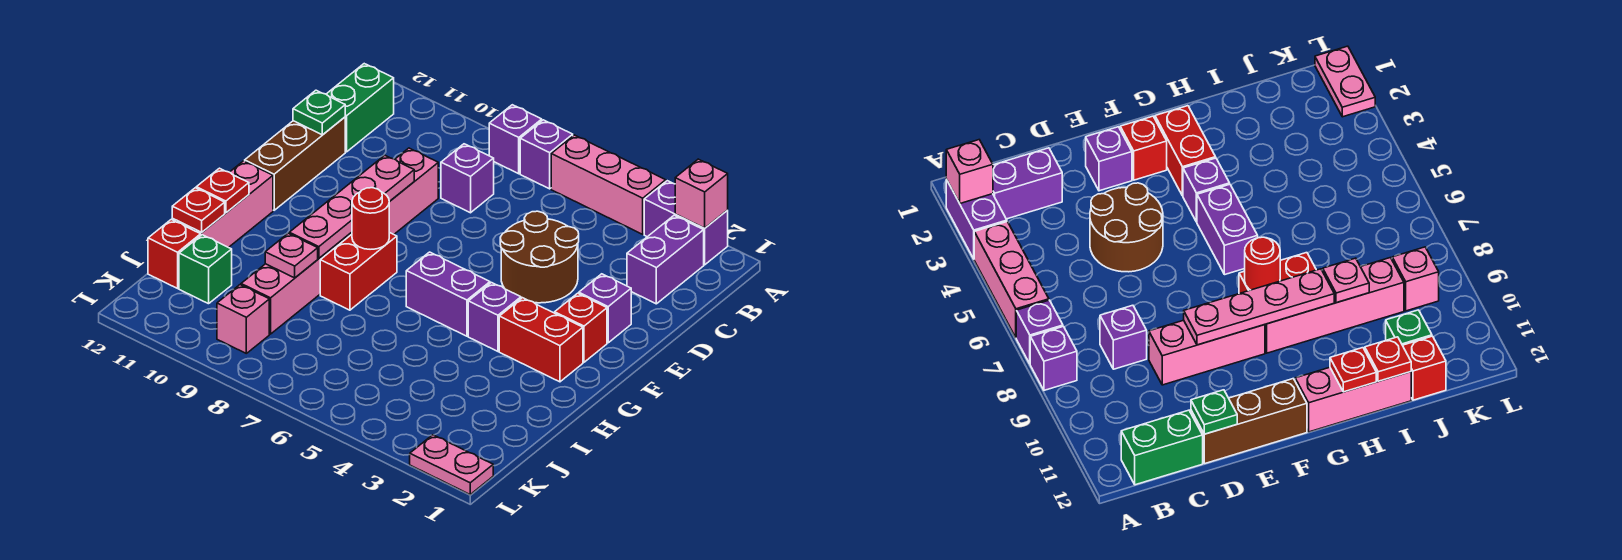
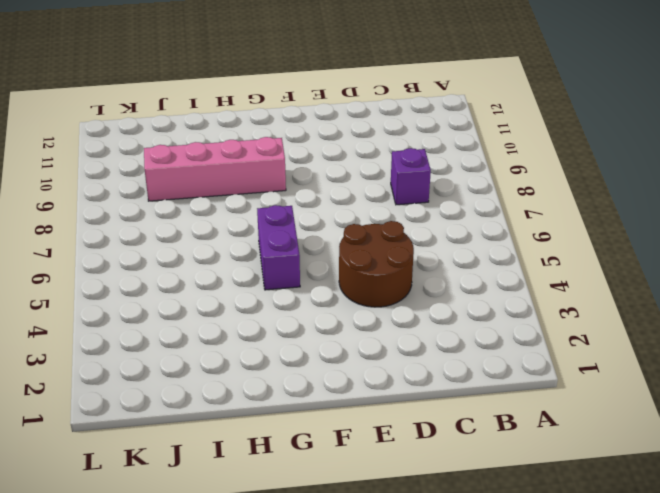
none -> purple brick A2:A3 level 1
none -> pink brick A4:A6 level 1
none -> purple brick A7 level 1

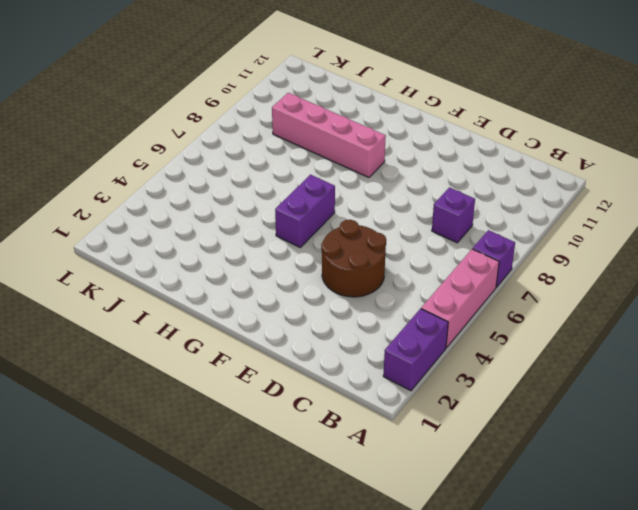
none -> purple brick A8 level 1
none -> purple brick B2:C2 level 1
none -> green brick B12:C12 level 1

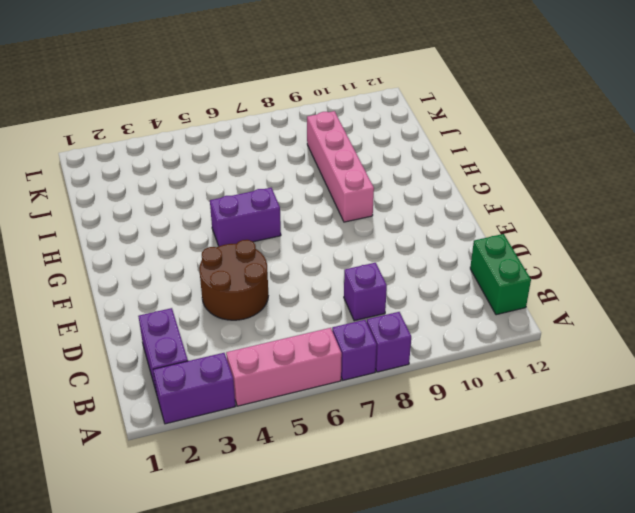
none -> pink brick D9:F9 level 1
none -> brown brick D12:F12 level 1
none -> purple brick E2 level 1

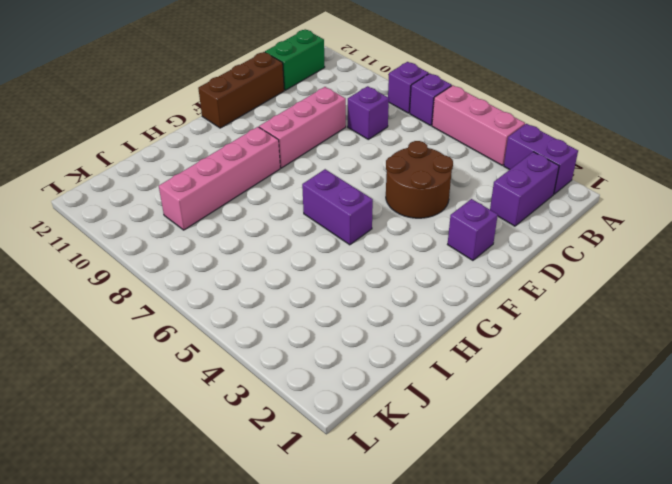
none -> red brick F2 level 1
none -> red brick G2:G3 level 1
none -> purple brick G4 level 1

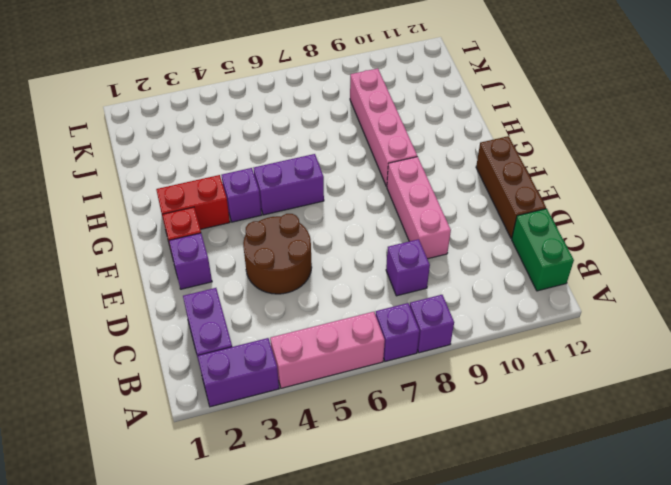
none -> red brick G8:H8 level 1
none -> pink brick G12:I12 level 1
none -> green brick J11 level 1

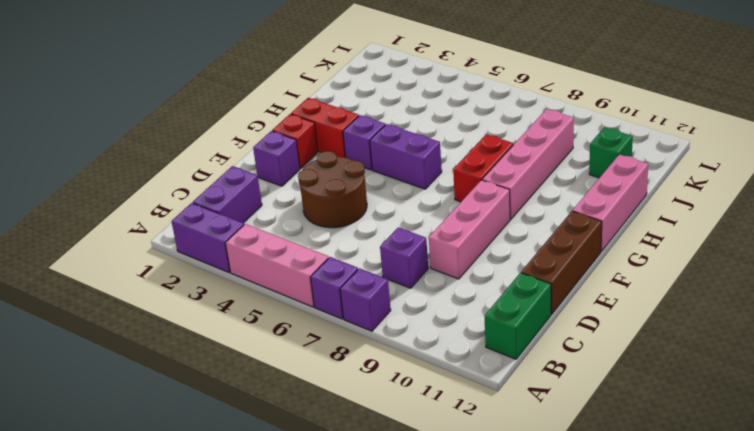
none -> red brick J12 level 1
none -> pink brick K9 level 1
none -> pink plate L1:L2 level 1

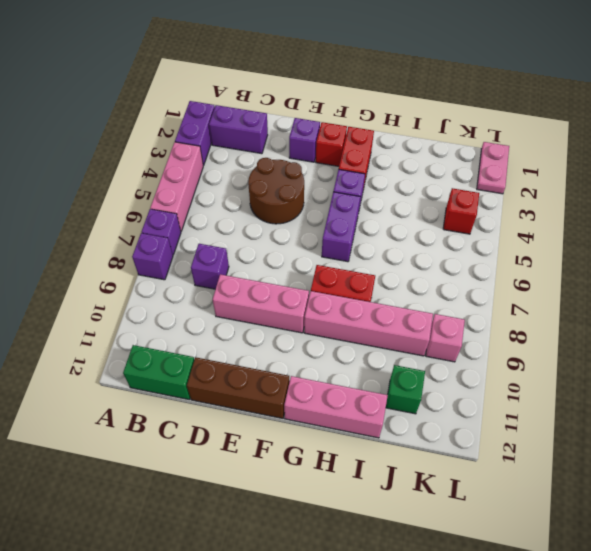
red brick K4 level 1 -> red brick J12 level 1
none -> pink brick A2 level 2
none -> green plate D12 level 2
none -> pink plate E9:H9 level 2

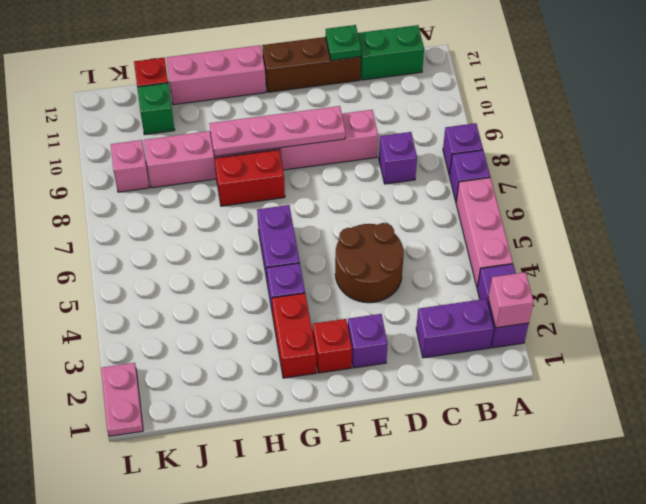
none -> red round brick G8 level 2
none -> red plate H12 level 2
none -> pink plate I9 level 2

